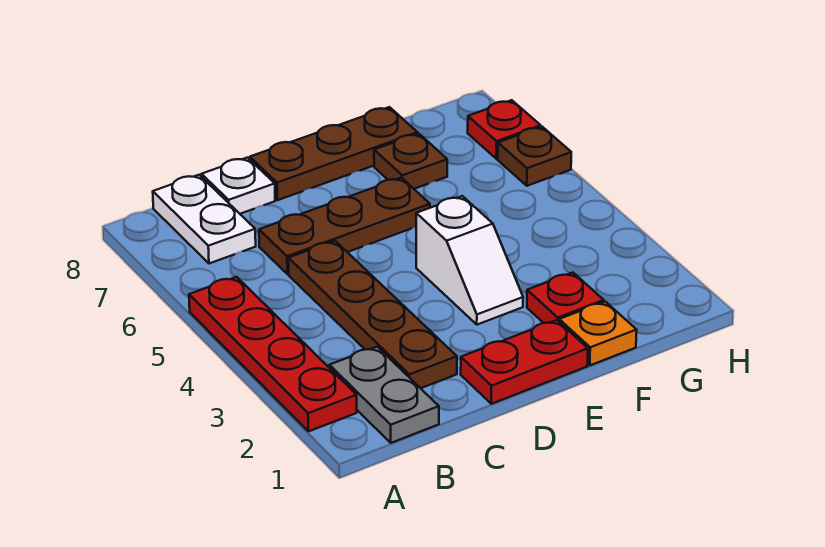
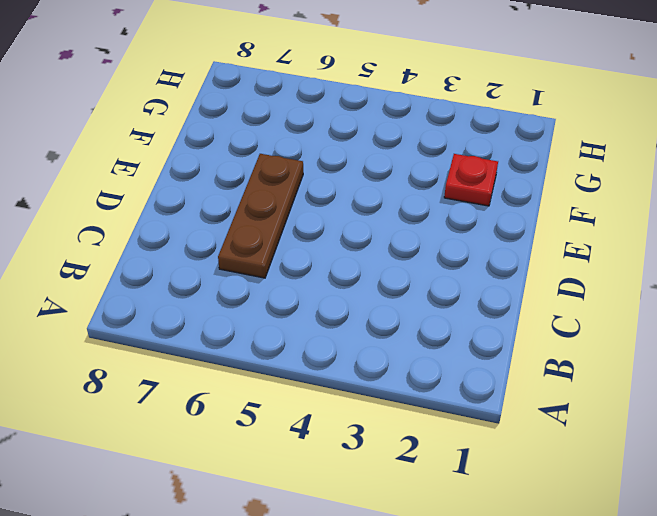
none -> red plate A2:A5 level 1
none -> grey plate B1:B2 level 1
none -> white plate B7:B8 level 1

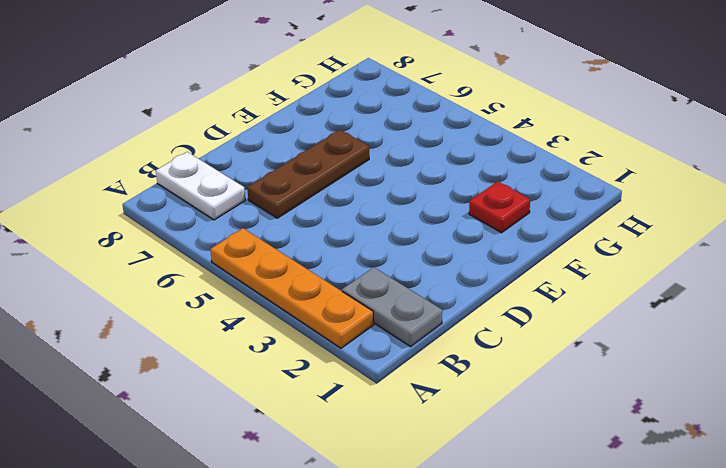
orange plate A2:A5 level 1 -> red plate A2:A5 level 1
none -> brown plate C2:C5 level 1
none -> white plate C8 level 1
none -> red plate D1:E1 level 1

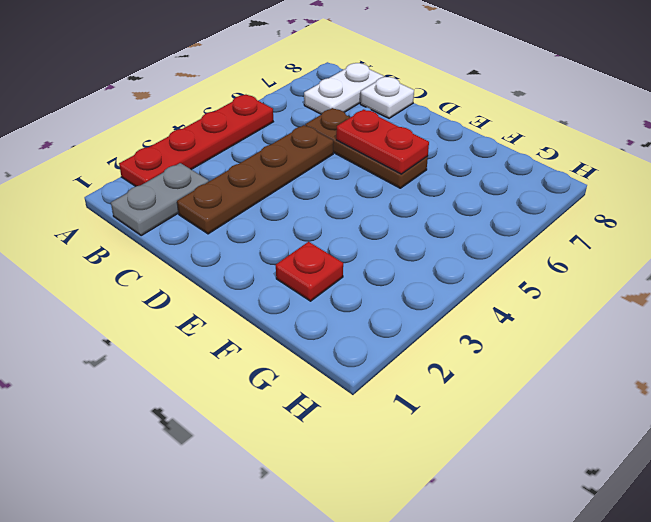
red plate D6:E6 level 2 -> red plate D1:E1 level 1
none -> brown plate D8:F8 level 1
none -> white slope E3:E4 level 1 top 4
none -> orange plate F1 level 1

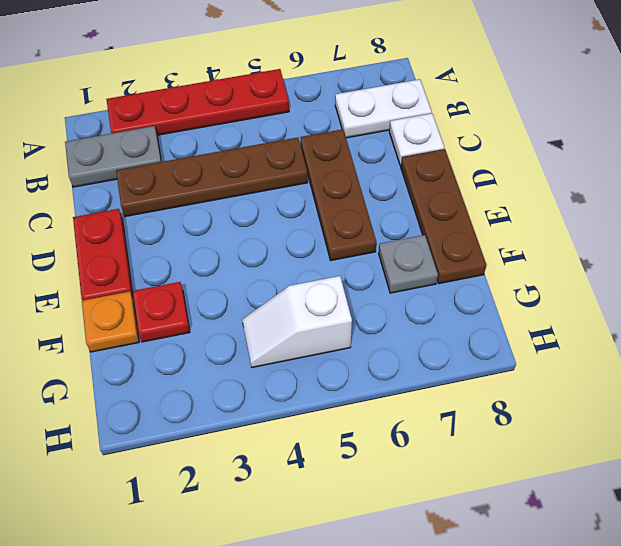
grey plate F7 level 1 -> brown plate F7 level 1
white slope G4:G5 level 1 top 5 -> white slope E3:E4 level 1 top 4
none -> brown plate H6 level 1
none -> red plate H7 level 1

